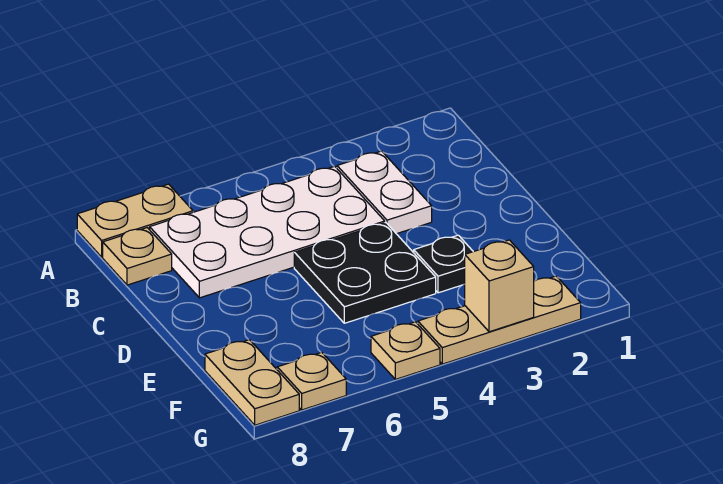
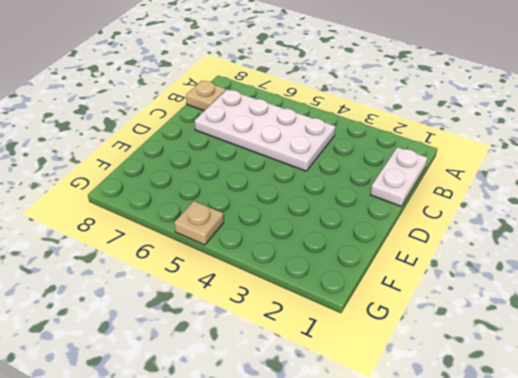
white plate B1:C1 level 1 -> white plate B3:C3 level 1
none -> tan plate A7:A8 level 1
none -> black plate D4:E5 level 1

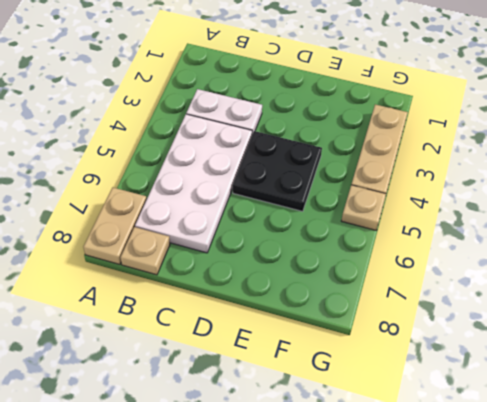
none -> black plate E3 level 1
none -> tan plate F8:G8 level 1

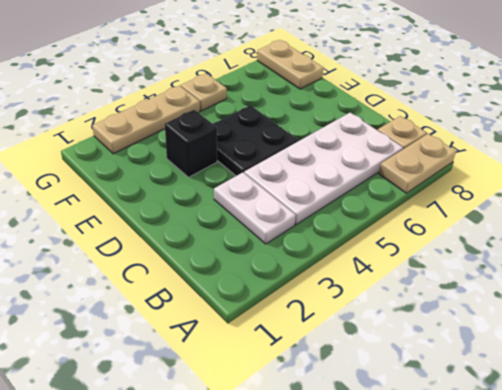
black brick E3 level 1 -> black plate E3 level 1
none -> tan plate G7 level 1
none -> tan brick G3 level 2

